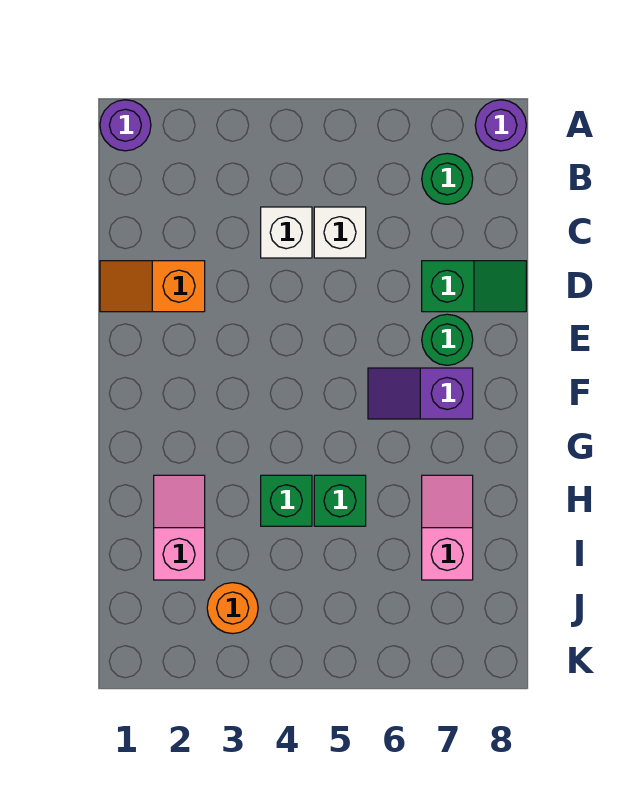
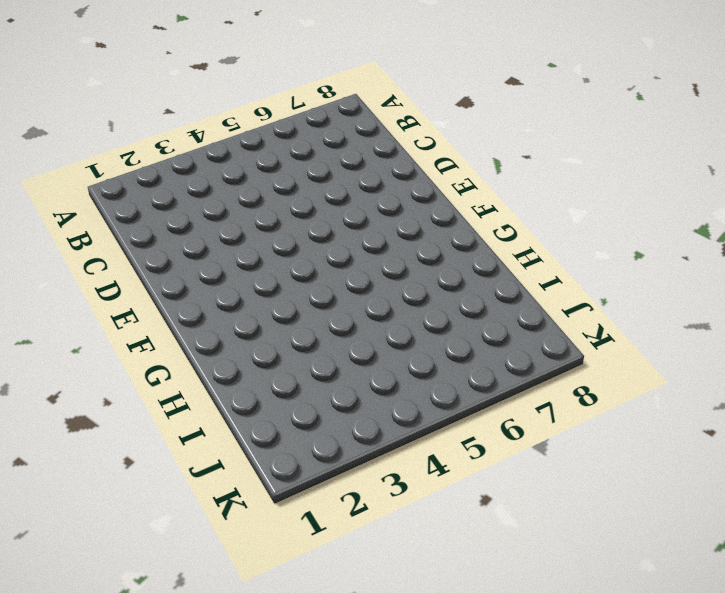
none -> purple round brick A1 level 1
none -> purple round brick A8 level 1
none -> green round brick B7 level 1

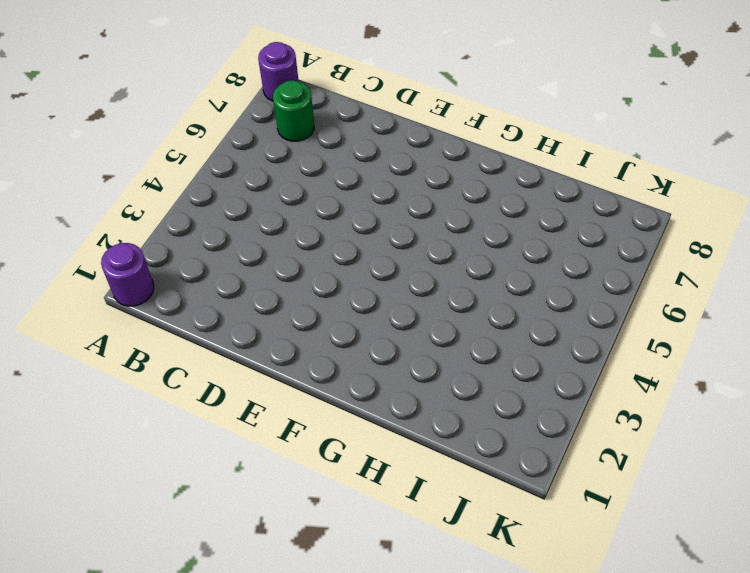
none -> white brick C4 level 1
none -> white brick C5 level 1
none -> orange slope D1:D2 level 1 top 2

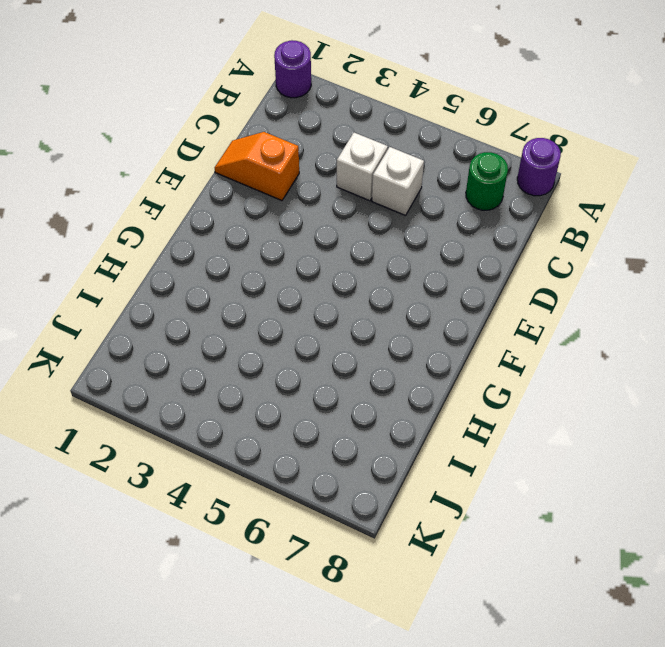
none -> green slope D7:D8 level 1 top 7
none -> green round brick E7 level 1
none -> purple slope F6:F7 level 1 top 7

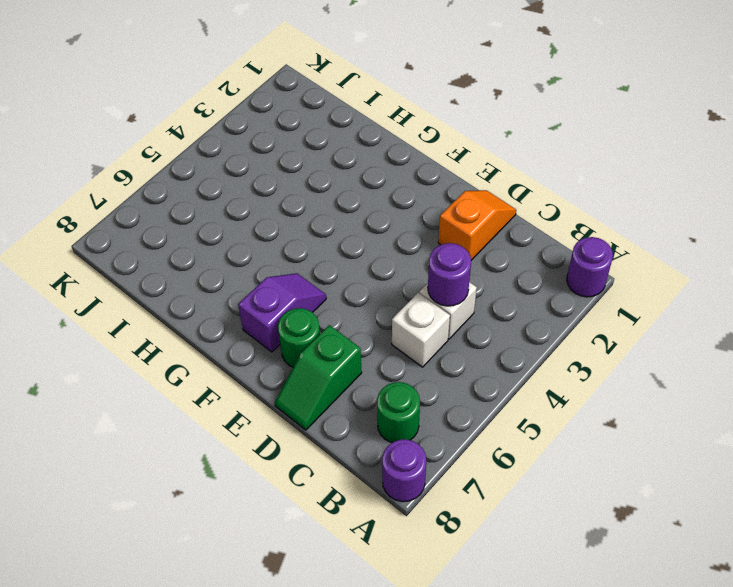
purple round brick C4 level 2 -> none
none -> pink slope H2:I2 level 1 top I
none -> green brick H4 level 1
none -> green brick H5 level 1

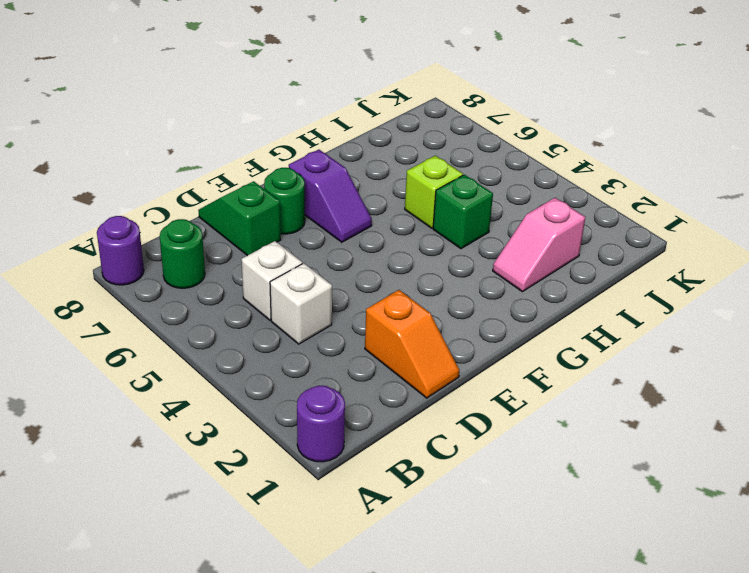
lime brick H5 level 1 -> green brick H5 level 1
none -> pink slope H7:I7 level 1 top I
none -> orange round brick J3 level 1

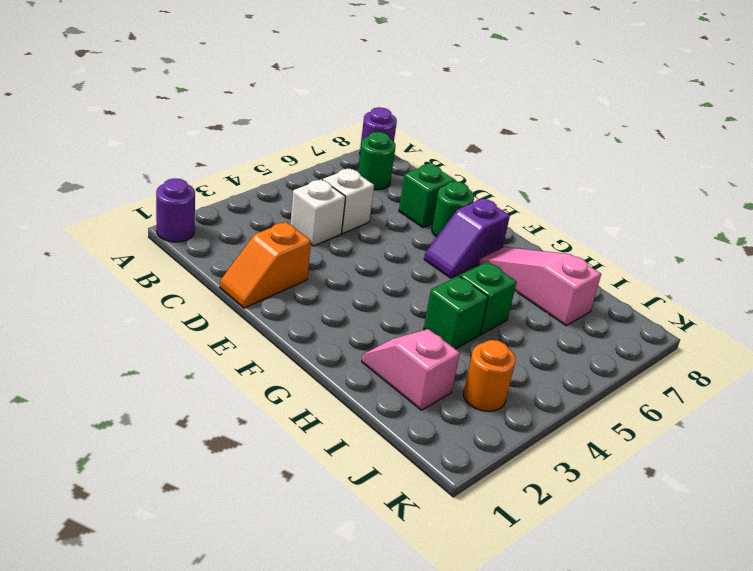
pink slope G7:I7 level 1 top I -> pink slope H7:I7 level 1 top I

